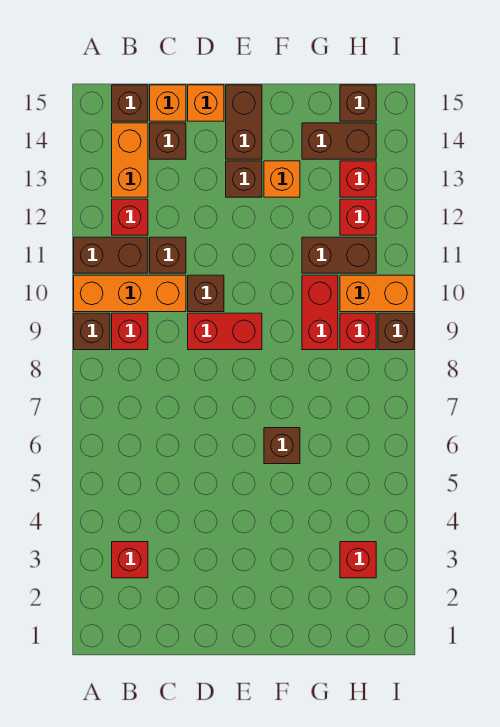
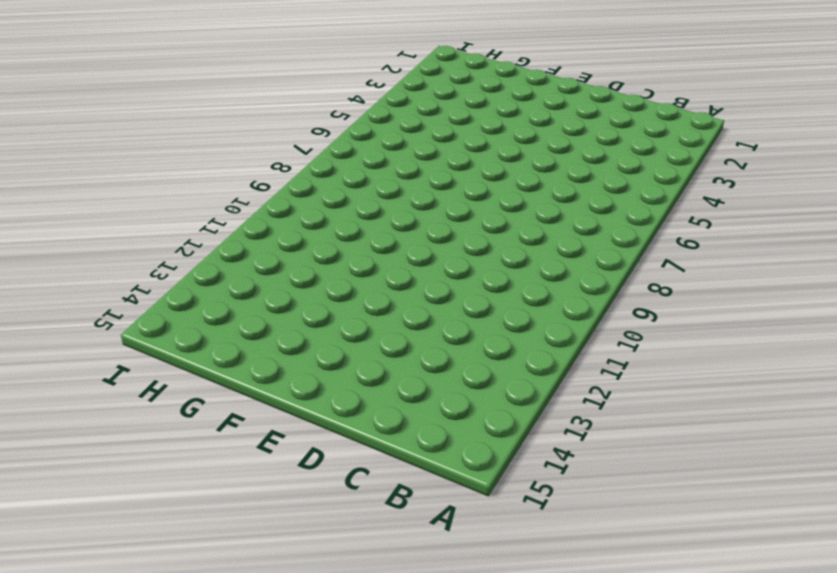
none -> brown brick A9 level 1
none -> orange brick A10:C10 level 1
none -> brown brick A11:B11 level 1

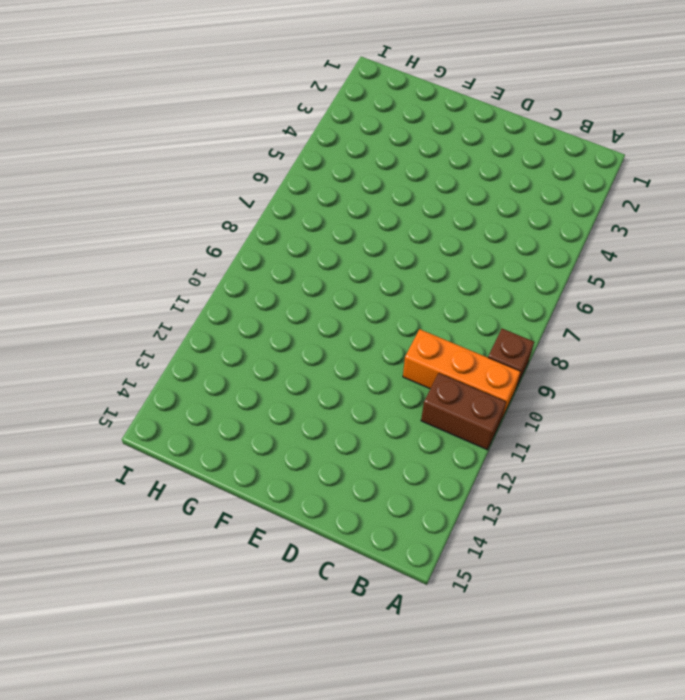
none -> red brick B3 level 1
none -> red brick B9 level 1
none -> red brick B12 level 1

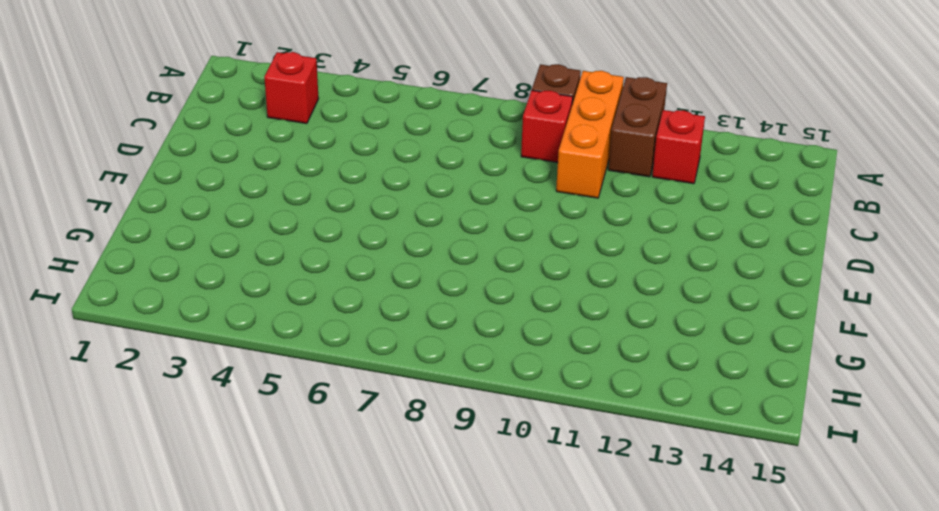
none -> orange brick B13:B14 level 1
none -> brown brick B15 level 1
none -> brown brick C11 level 1

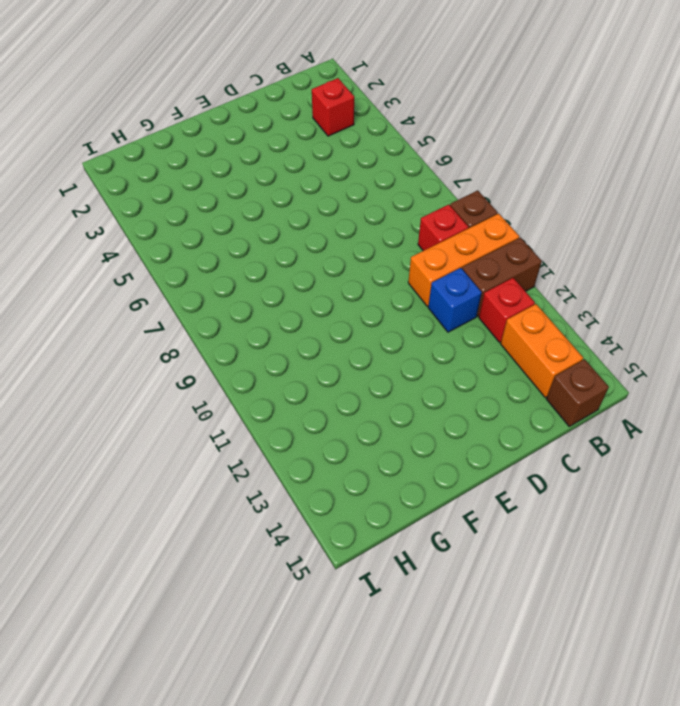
blue brick C11 level 1 -> brown brick C11 level 1
none -> brown brick C14 level 1
none -> orange brick C15 level 1
none -> red brick D9:E9 level 1

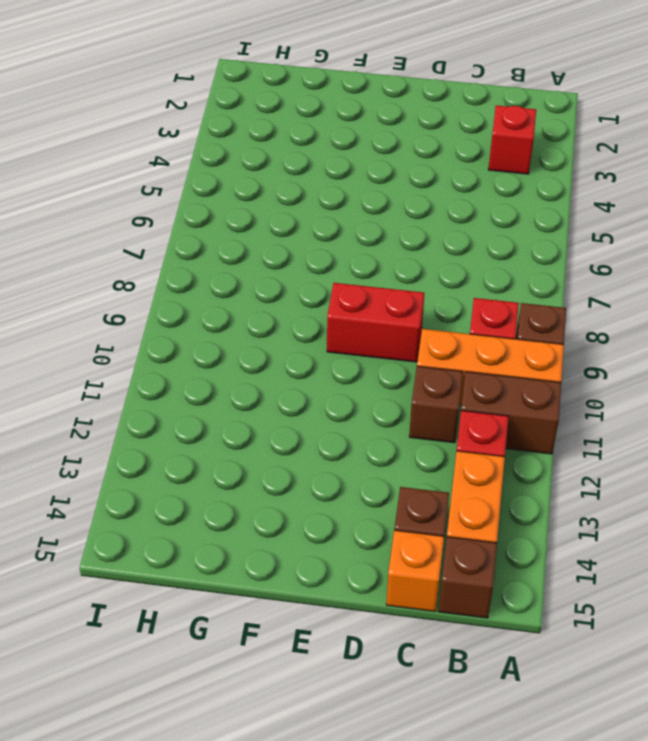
none -> brown brick D10 level 1
none -> orange brick D15 level 1
none -> brown brick E13 level 1

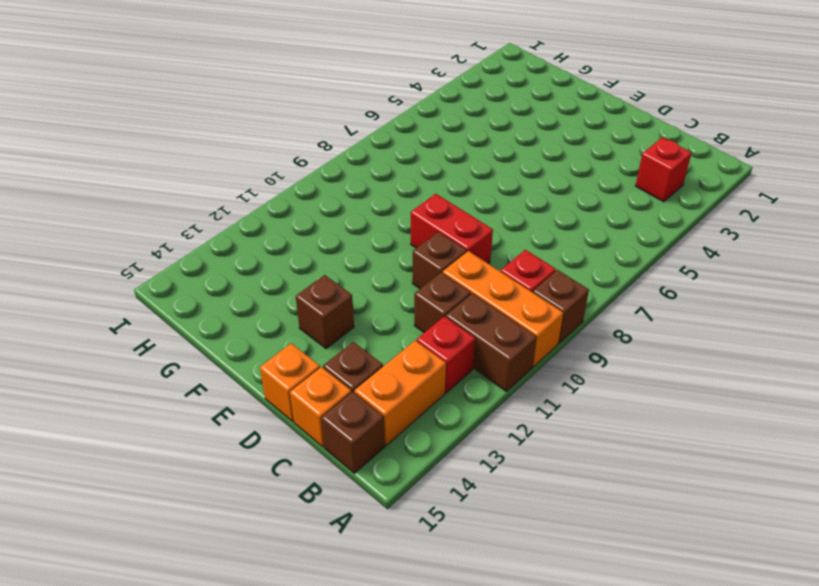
none -> brown brick E14:E15 level 1
none -> brown brick F6 level 1
none -> orange brick F13 level 1

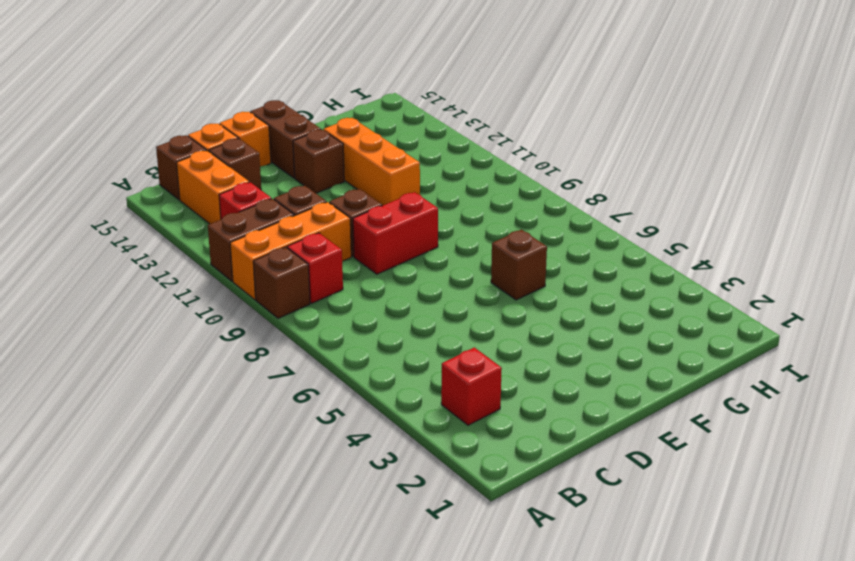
orange brick F11:F13 level 1 -> orange brick F13 level 1
none -> red brick G9:G10 level 1
none -> brown brick G11:H11 level 1
none -> brown brick G14:H14 level 1

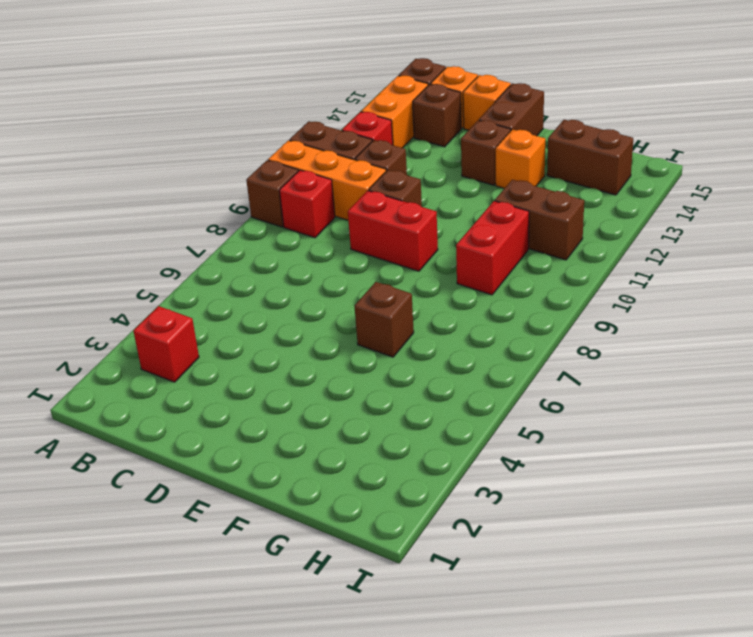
none -> red brick H3 level 1
none -> red brick H9 level 1
none -> orange brick H10:I10 level 1

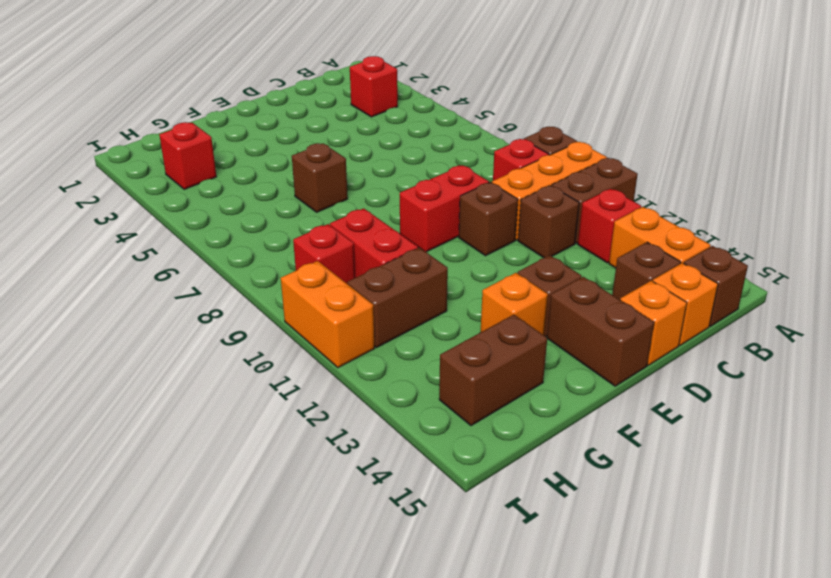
orange brick I10:I11 level 1 -> orange brick H10:I10 level 1
none -> red brick H12 level 1
none -> red brick H13 level 1
none -> brown brick H15 level 1

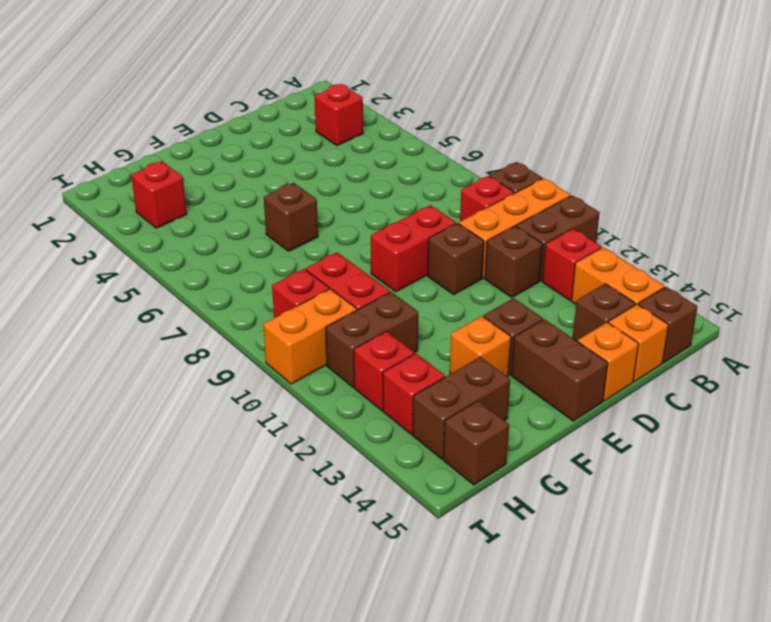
none -> brown brick I9 level 1

